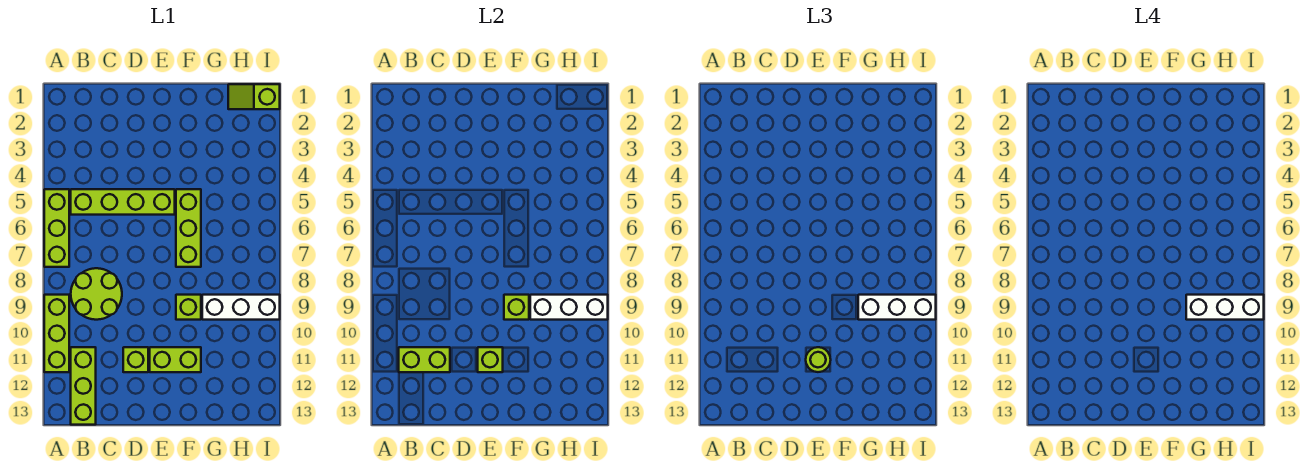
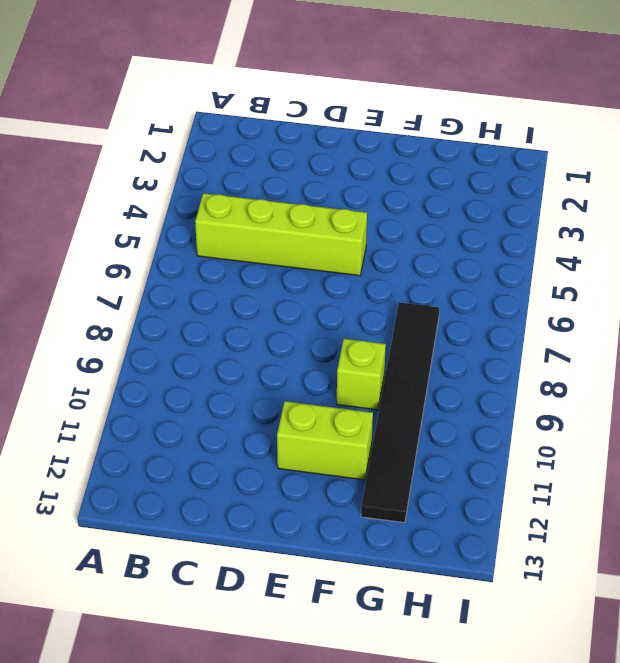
black tile G7:G12 level 1 -> white brick G9:I9 level 1
none -> lime brick A5:A7 level 1
none -> lime brick A9:A11 level 1
none -> lime round brick B8:C9 level 1

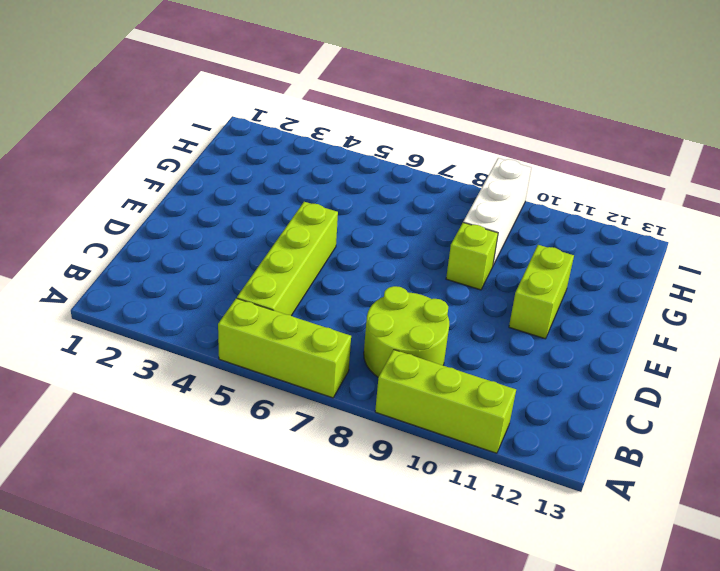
none -> lime brick B11:B13 level 1
none -> lime brick D11 level 1
none -> lime brick F5:F7 level 1

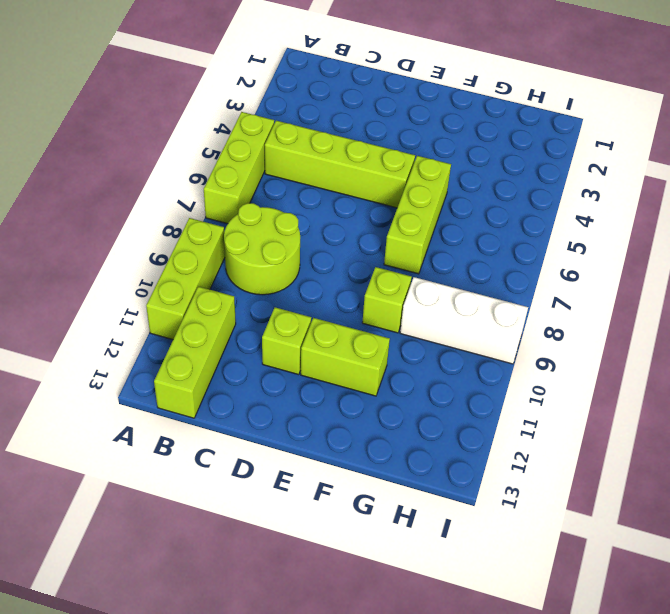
none -> lime slope H1:I1 level 1 top I
none -> lime brick B11:C11 level 2
none -> lime brick E11 level 2

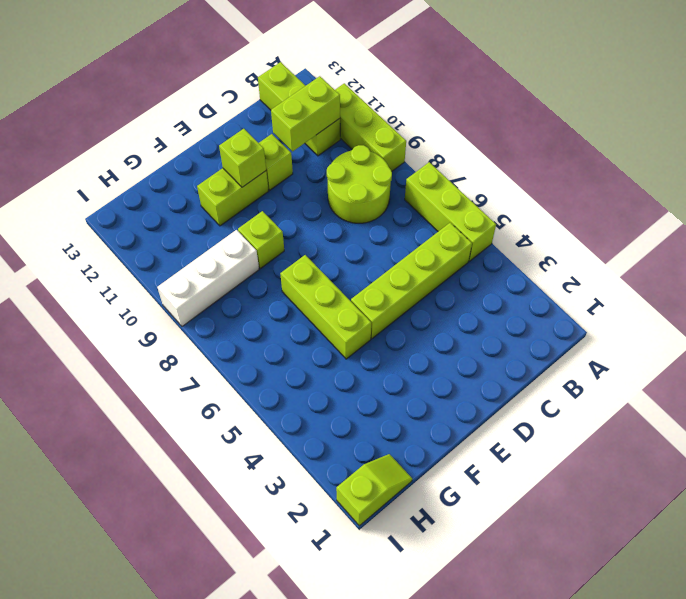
none -> lime brick F9 level 2
none -> white brick G9:I9 level 2
none -> lime round brick E11 level 3

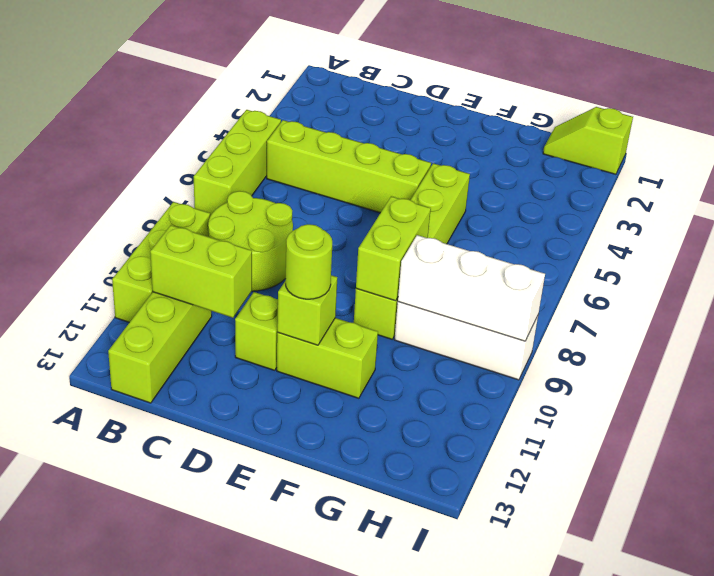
lime brick F8:F9 level 2 -> lime brick F9 level 2
none -> white brick G9:I9 level 3
none -> white brick G9:I9 level 4

